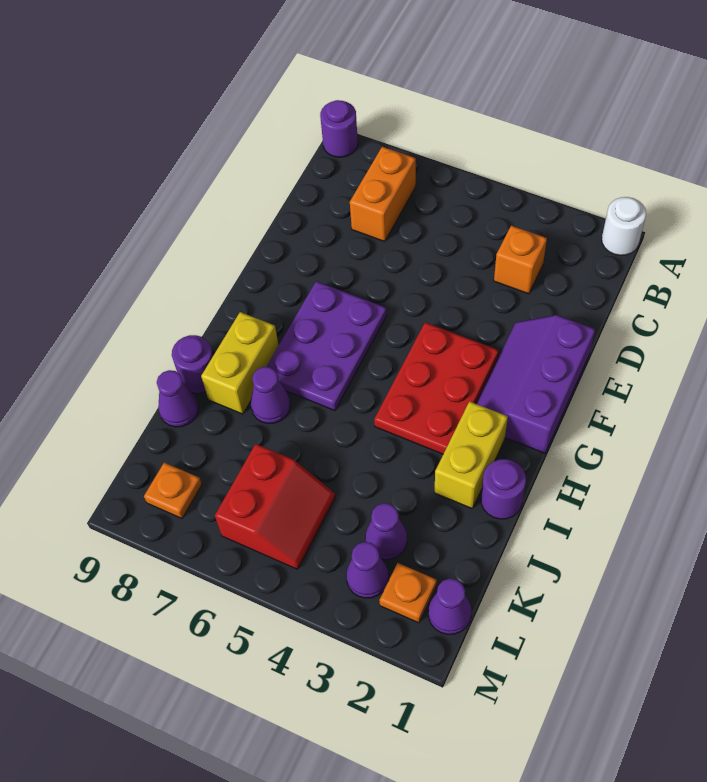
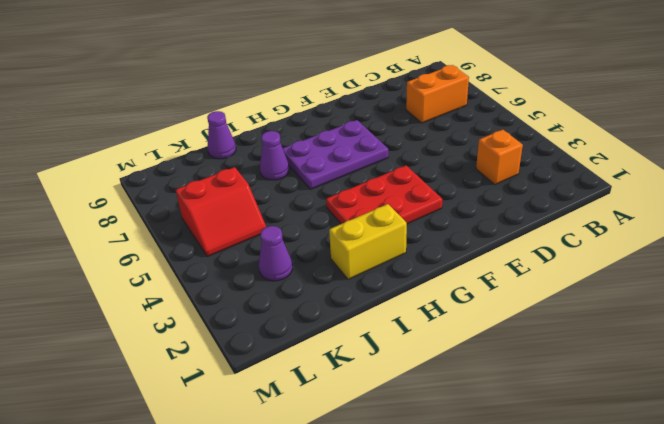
none -> white round brick A1 level 1
none -> purple round brick A9 level 1
none -> purple slope E1:G2 level 1 top 1

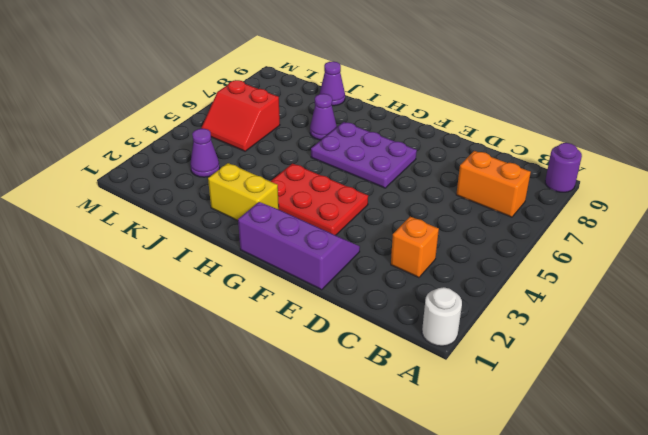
none -> yellow brick H8:I8 level 1
none -> purple round brick I1 level 1
none -> purple round brick I9 level 1

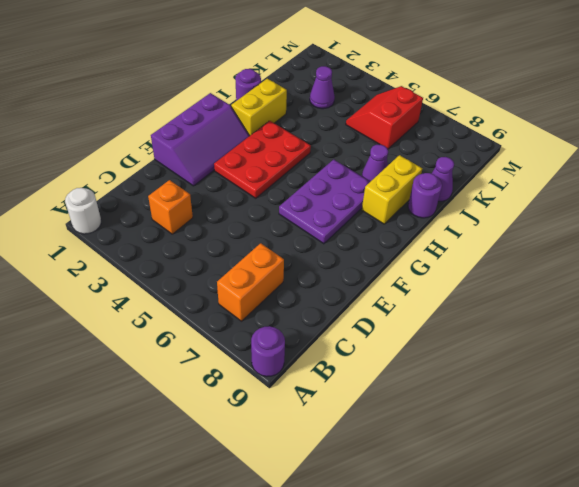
none -> purple cone L1 level 1
none -> orange plate L2 level 1
none -> purple cone L3 level 1

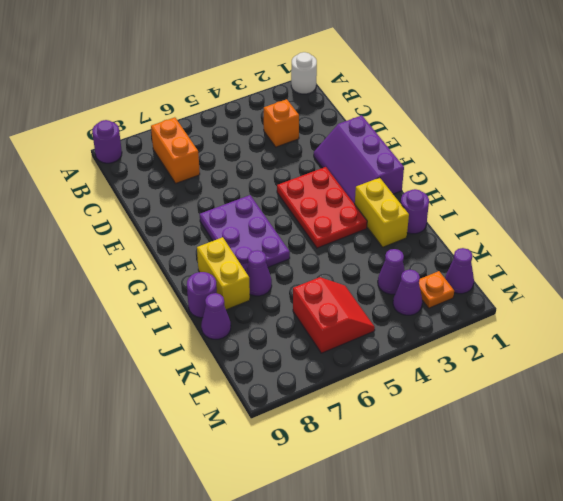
none -> orange plate L8 level 1

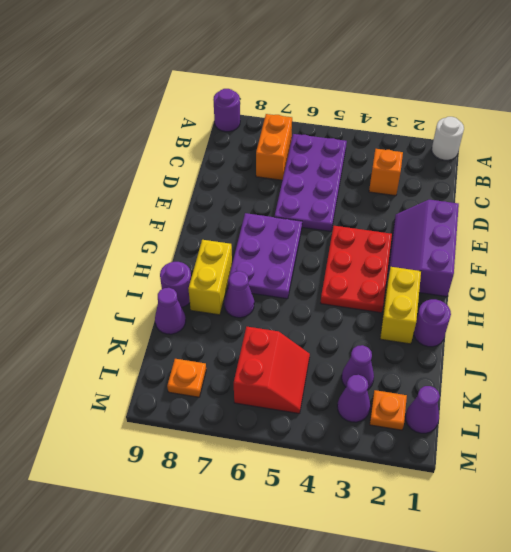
purple plate B5:E6 level 1 -> none

